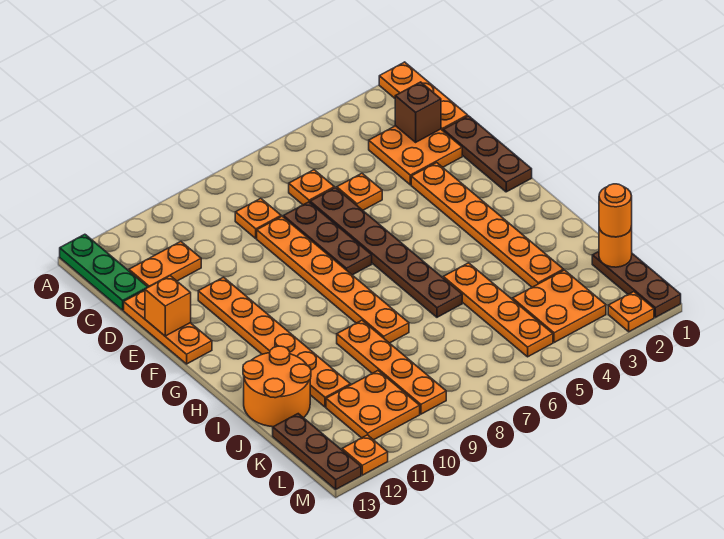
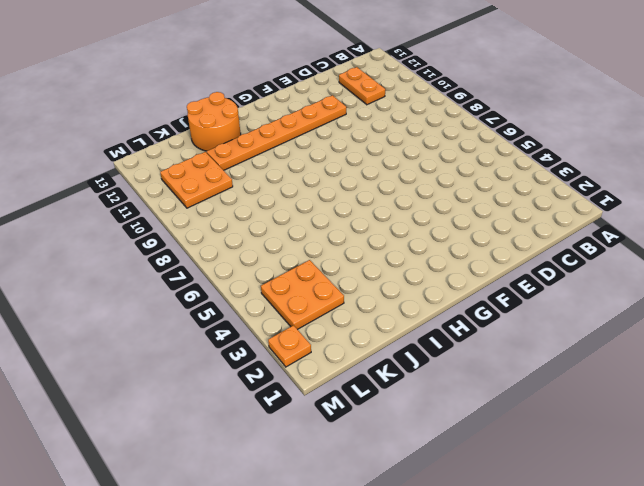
none -> orange plate A1:C1 level 1
none -> green plate A13:C13 level 1
none -> orange plate C2:D3 level 1

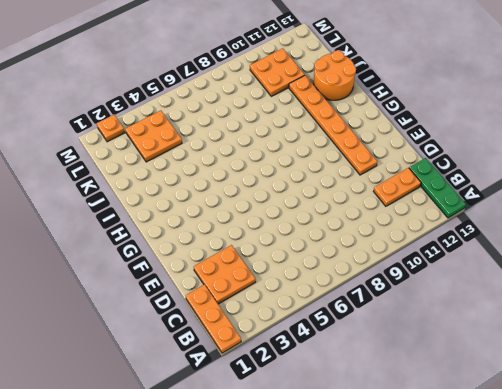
none -> orange plate C6 level 1
none -> orange plate C8 level 1
none -> brown plate D1:F1 level 1

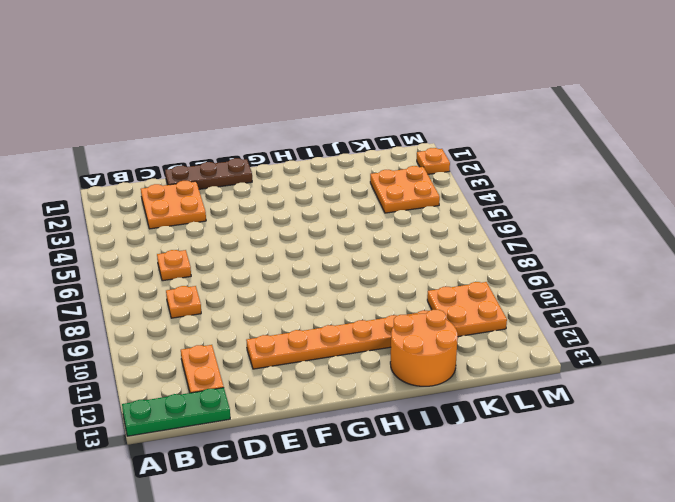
none -> orange plate A1:C1 level 1
none -> orange plate D5 level 1
none -> brown plate D6:I6 level 1

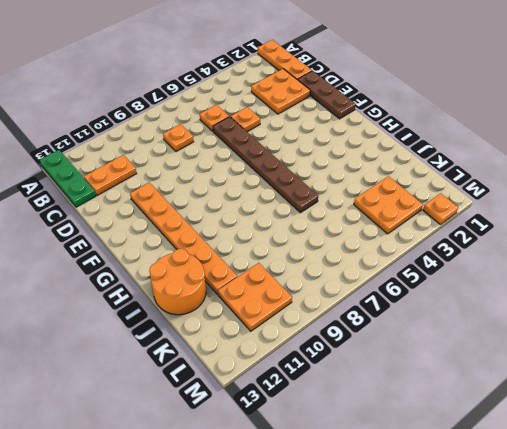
none -> brown plate D7:F7 level 1
none -> orange plate D8:I8 level 1
none -> orange plate D13:F13 level 1

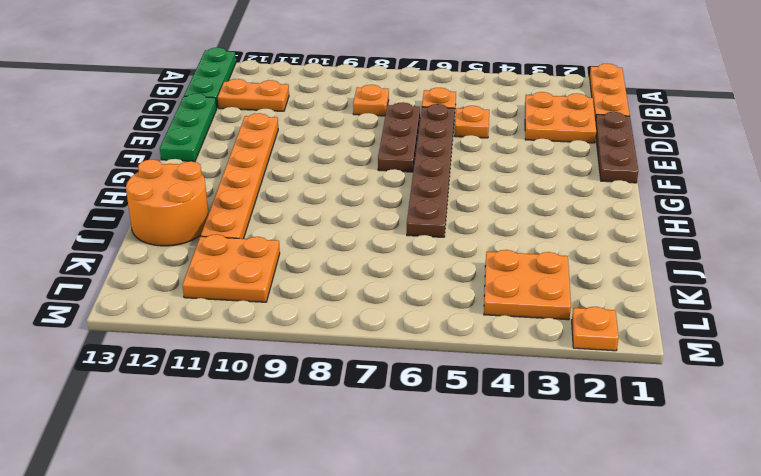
green plate D13:F13 level 1 -> orange plate D13:F13 level 1
none -> orange plate D8:I8 level 1
none -> orange plate E3:J3 level 1
none -> orange plate I5:L5 level 1

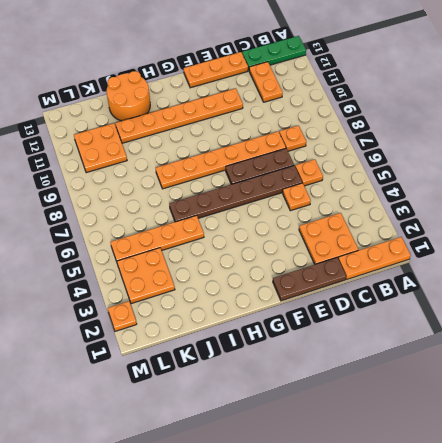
none -> orange plate E3:J3 level 1
none -> orange plate I9:L9 level 1
none -> brown plate K1:M1 level 1

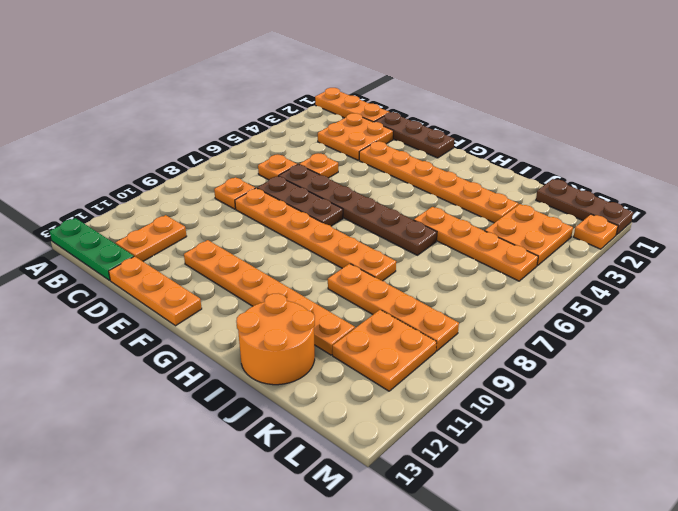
none -> brown plate K13:M13 level 1
none -> orange plate M12 level 1
none -> brown brick C2 level 2

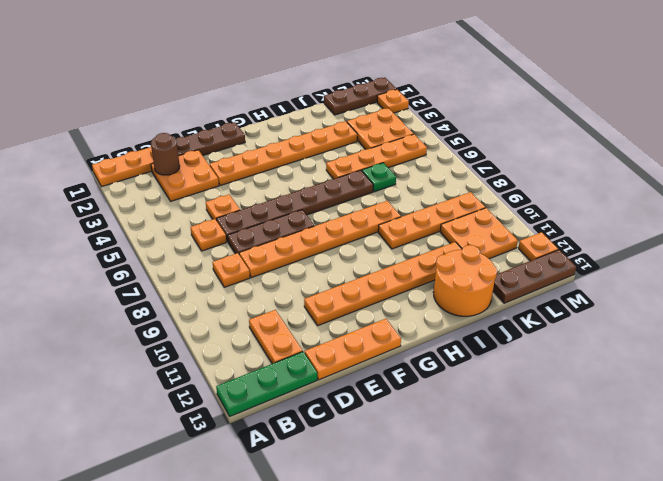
brown round brick C2 level 2 -> brown brick C2 level 2
green plate J6 level 1 -> none
none -> orange brick E13 level 2
none -> orange round brick K1 level 2
none -> orange round brick K1 level 3

